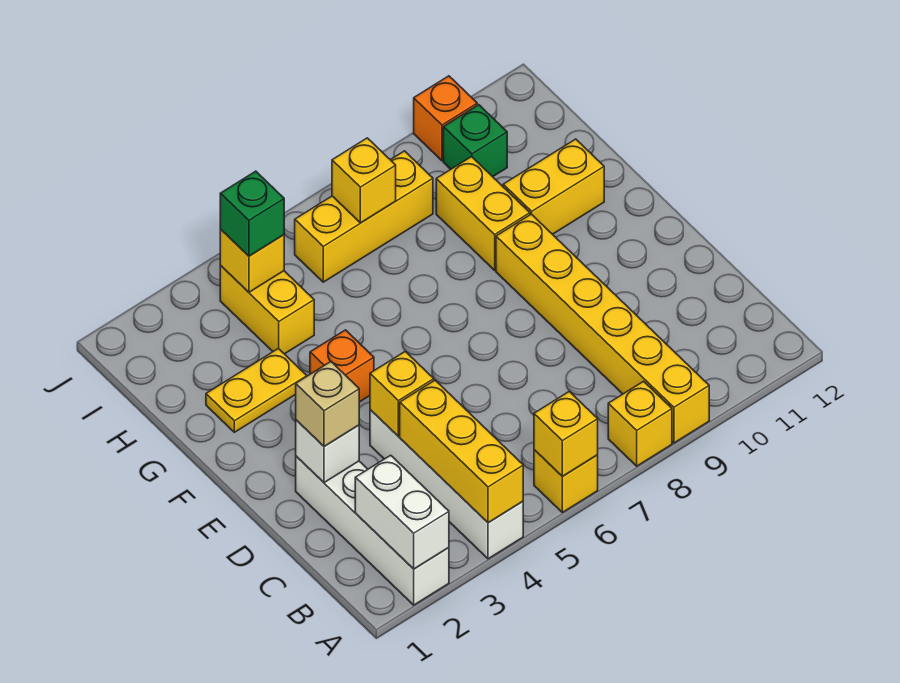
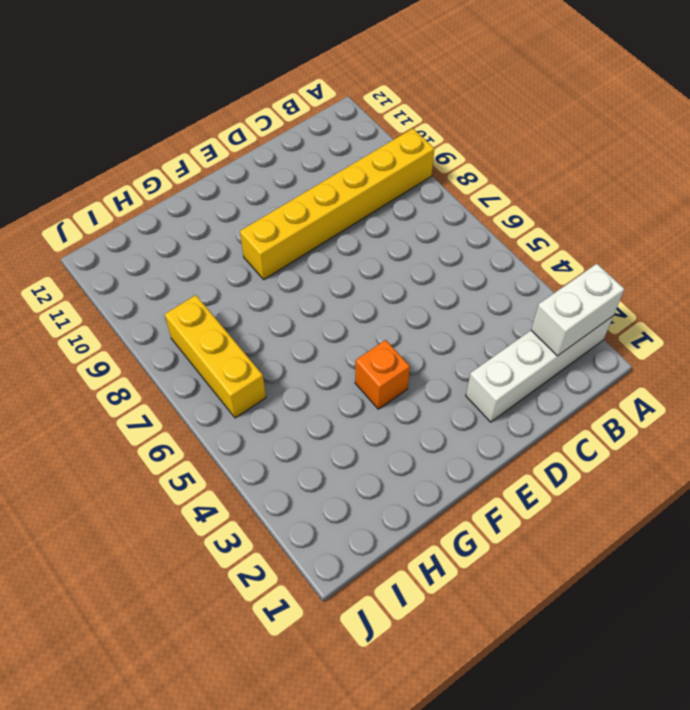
none -> white brick A4:D4 level 1
none -> yellow brick A6 level 1
none -> yellow brick A8 level 1

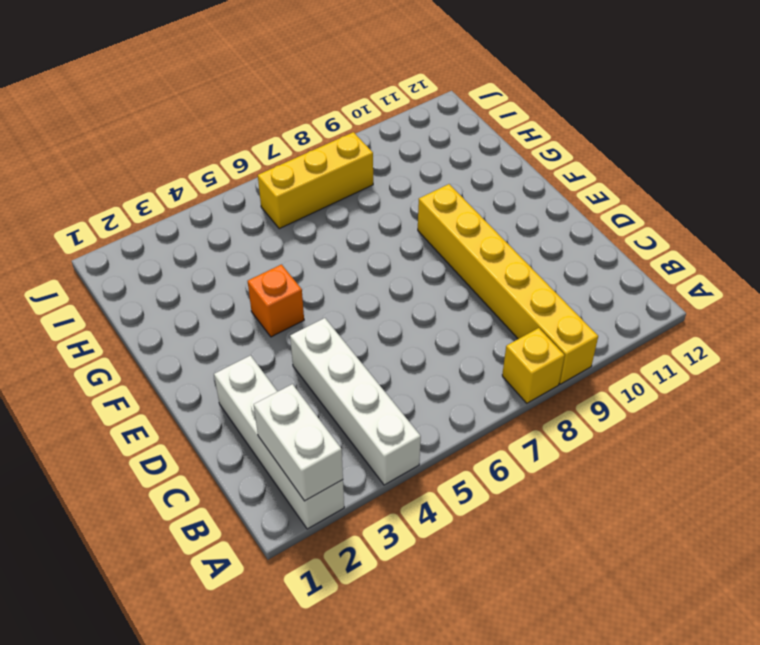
none -> yellow brick A6 level 1
none -> yellow plate G2:G3 level 1
none -> yellow brick G9:H9 level 1

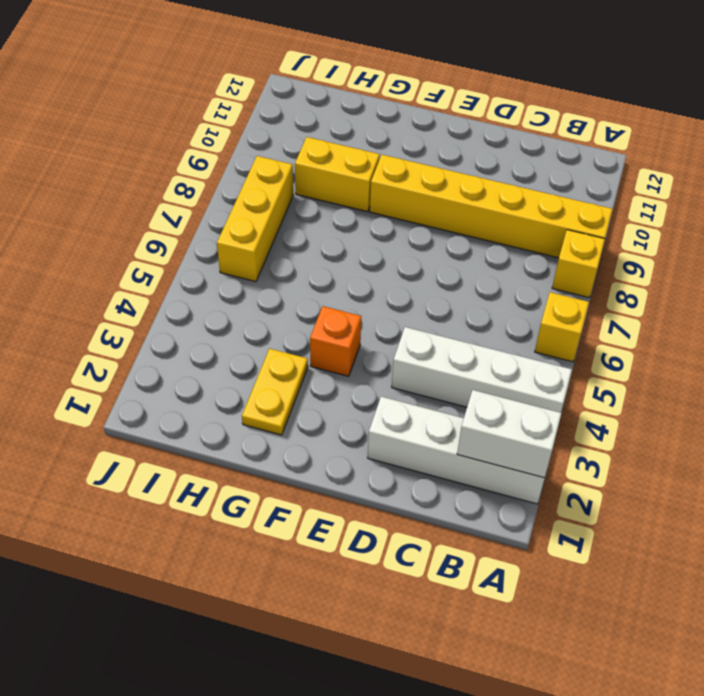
none -> yellow brick G10:G11 level 1
none -> yellow brick H4:I4 level 1
none -> green brick I10 level 1

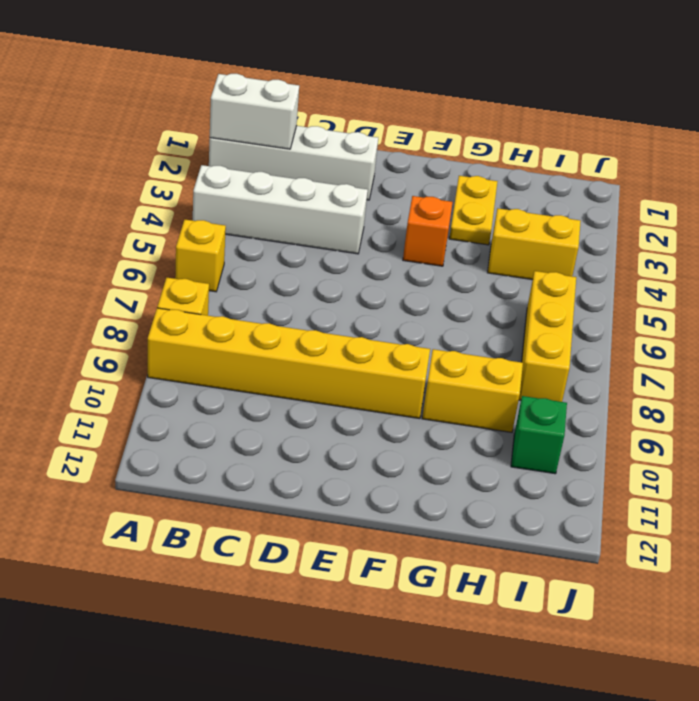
none -> yellow brick G10:G11 level 1
none -> orange brick J10 level 1
none -> yellow brick A4:C4 level 2

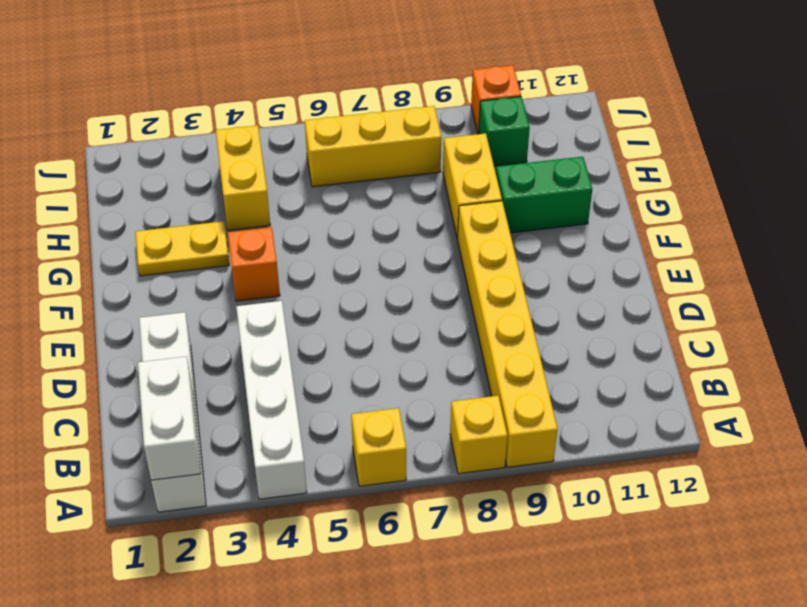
green brick G10:G11 level 1 -> yellow brick G10:G11 level 1
none -> yellow brick A4:C4 level 2
none -> yellow brick A6 level 2
none -> white brick D2 level 2

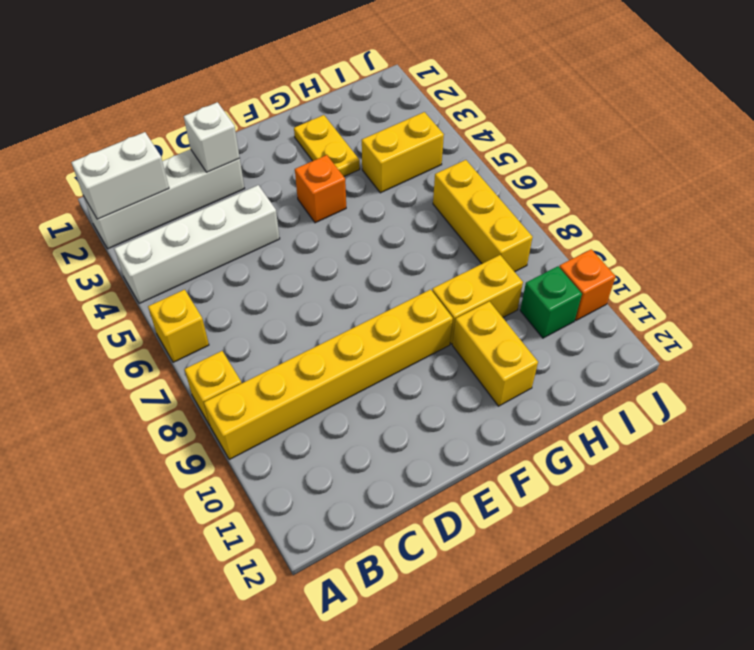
none -> yellow brick A4:C4 level 2
none -> yellow brick A6 level 2
none -> yellow brick D4 level 2

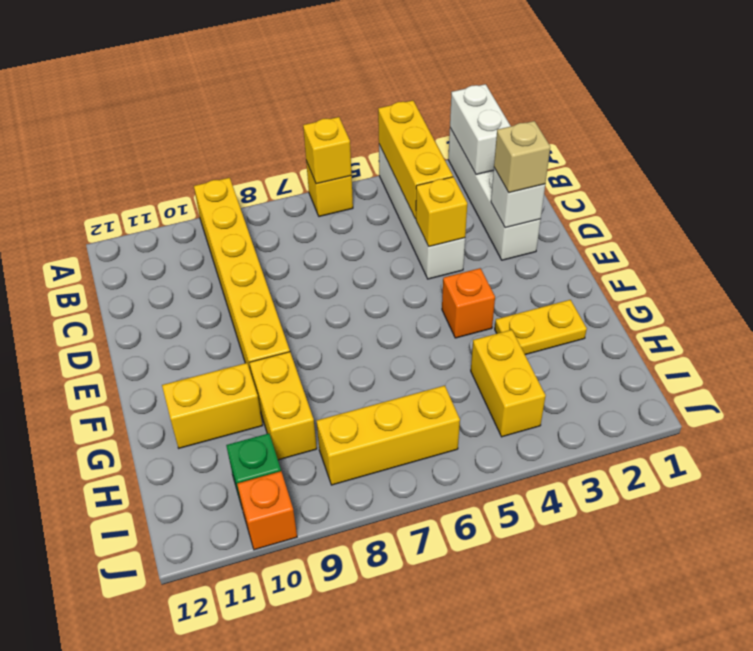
none -> yellow brick A8 level 1
none -> yellow brick I4 level 2
none -> yellow brick I7 level 2

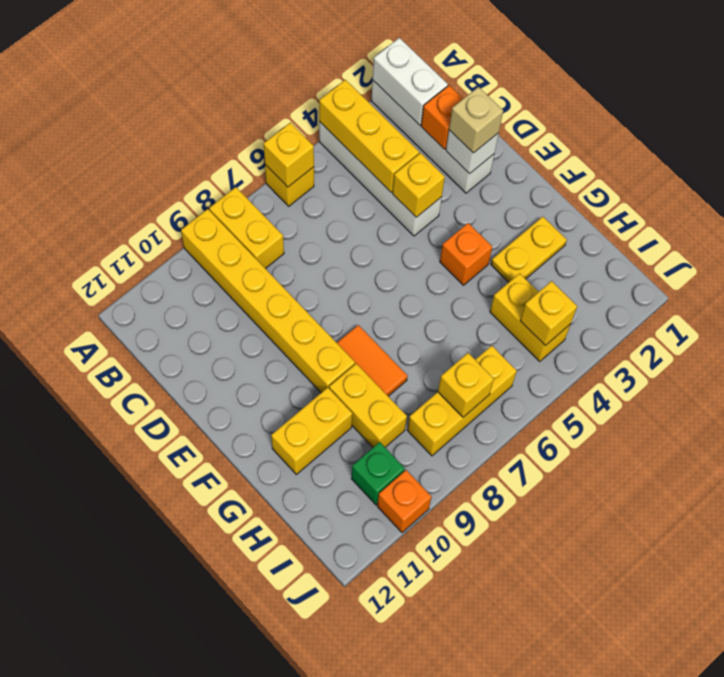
yellow brick A8:B8 level 1 -> yellow brick A8 level 1
orange brick C2 level 2 -> none
orange tile F8:G8 level 1 -> none
none -> green brick I4 level 3

